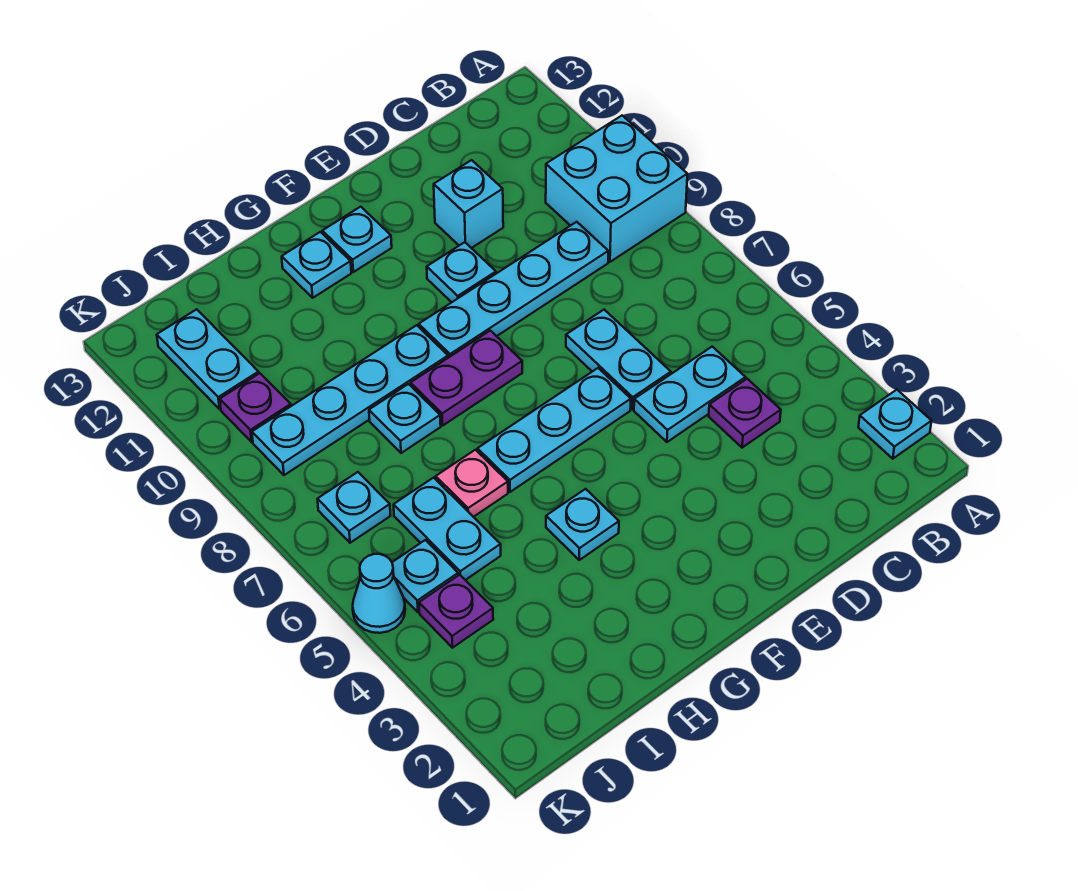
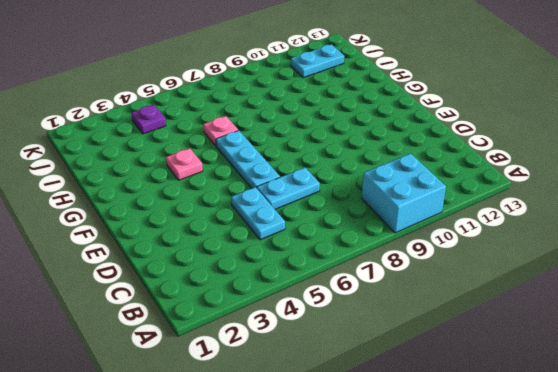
pink plate G4 level 1 -> cyan plate G4 level 1
none -> cyan plate A2 level 1
none -> purple plate C4 level 1
none -> cyan plate C9:F9 level 1

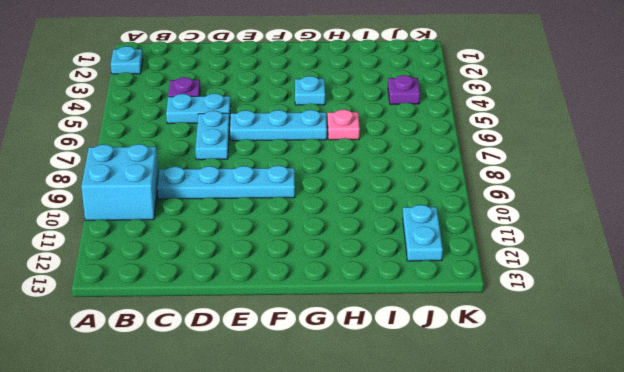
none -> cyan brick D11 level 1
none -> cyan plate E10 level 1
none -> purple plate F8:G8 level 1

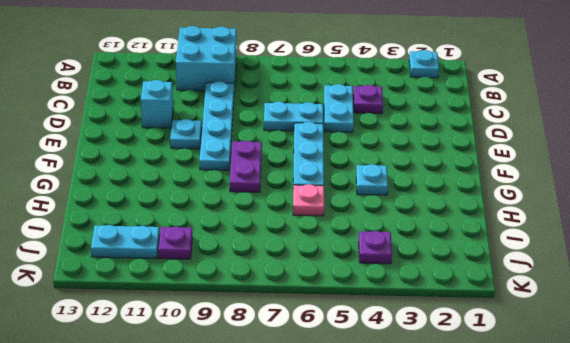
none -> cyan plate F12 level 1
none -> cyan plate G9:J9 level 1
none -> cyan plate G12 level 1

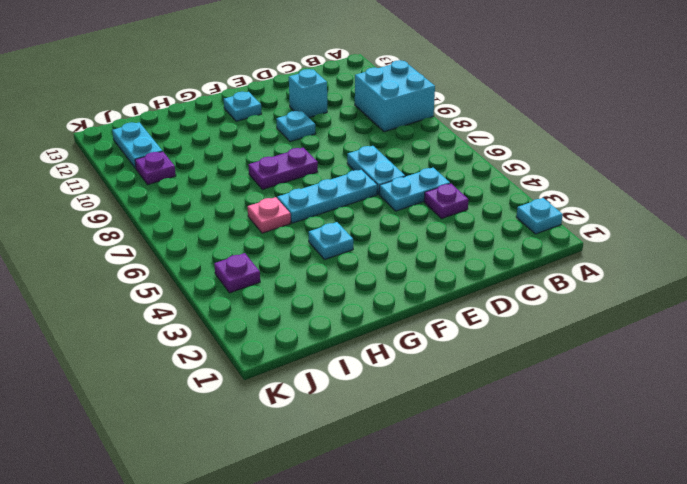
none -> cyan plate C9:F9 level 1
none -> cyan plate G9:J9 level 1
none -> cyan plate G12 level 1

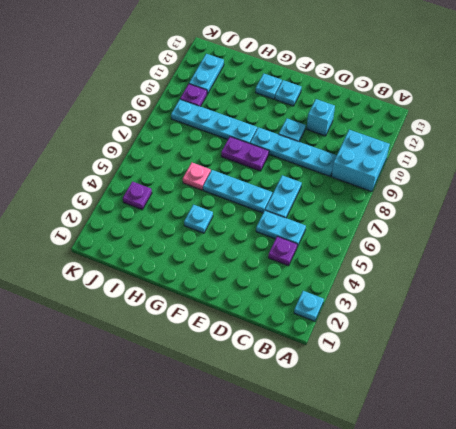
none -> cyan plate H8 level 1
none -> cyan plate I5:I6 level 1
none -> cyan plate J5 level 1

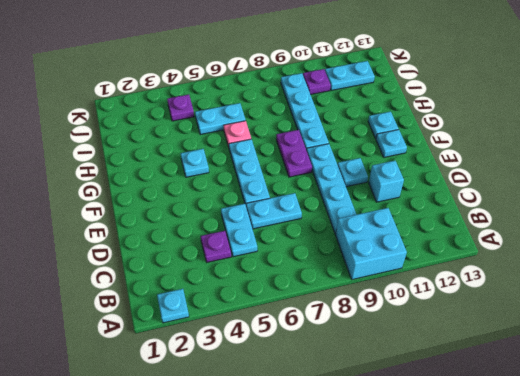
none -> cyan plate H8 level 1
none -> cyan plate J5 level 1
none -> cyan plate J7 level 1

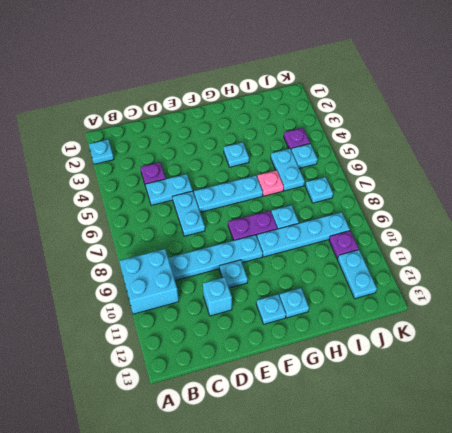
none -> cyan cone K5 level 1

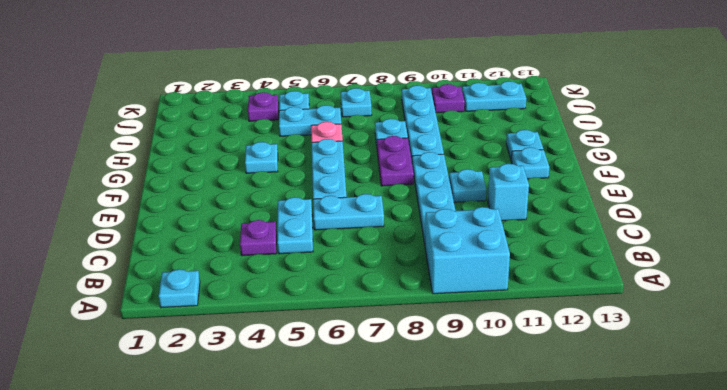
none -> cyan cone K5 level 1

